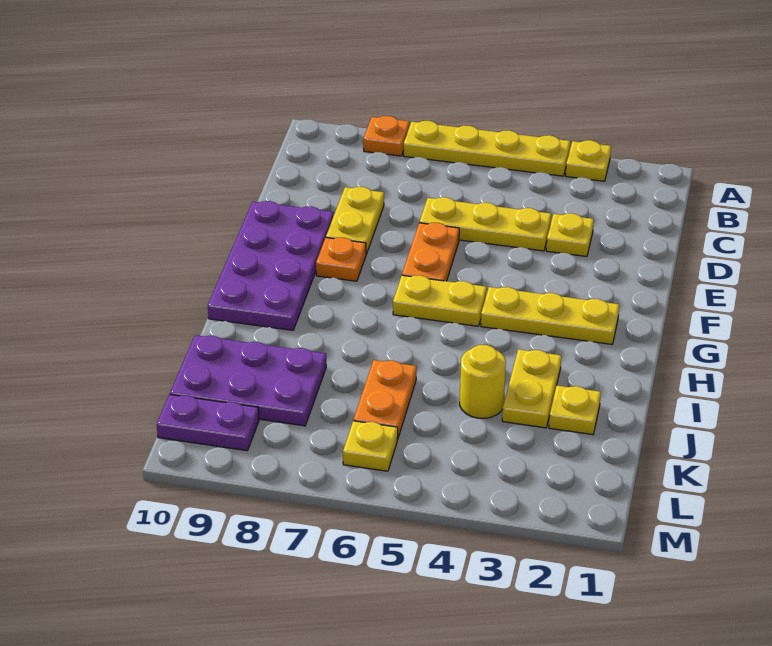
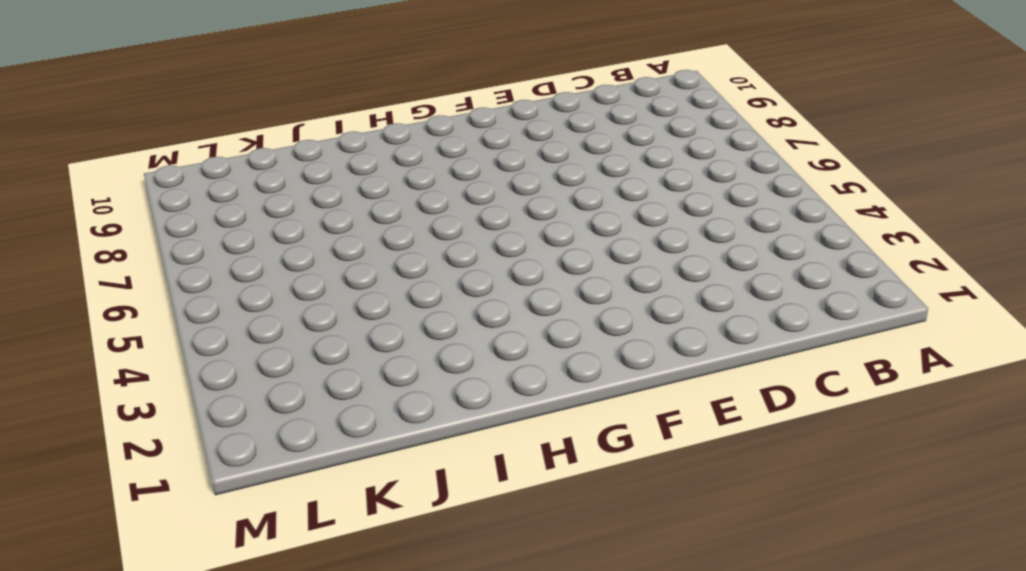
none -> yellow plate A3 level 1
none -> yellow plate A4:A7 level 1
none -> orange plate A8 level 1

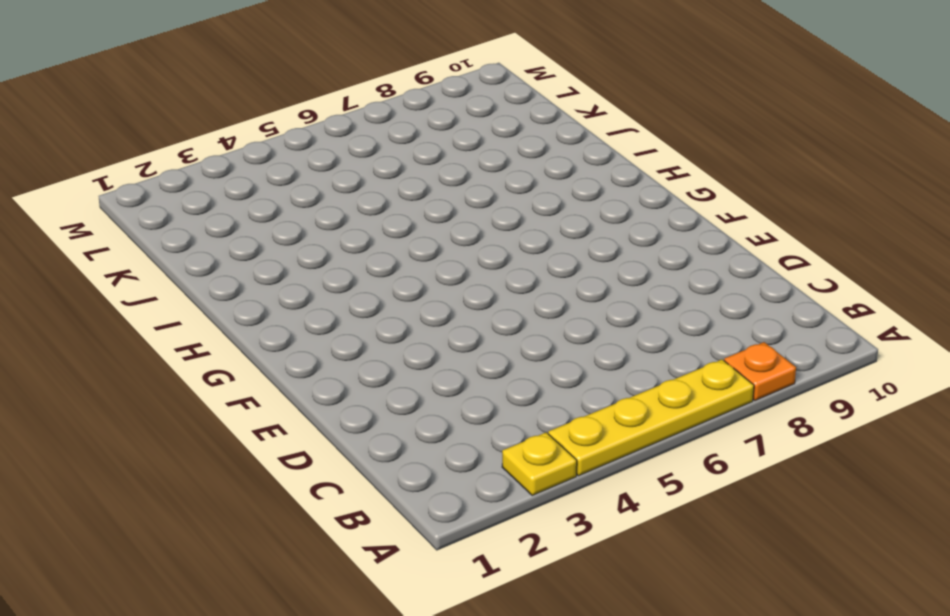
none -> yellow plate D3 level 1
none -> yellow plate D4:D6 level 1
none -> yellow plate D8:E8 level 1

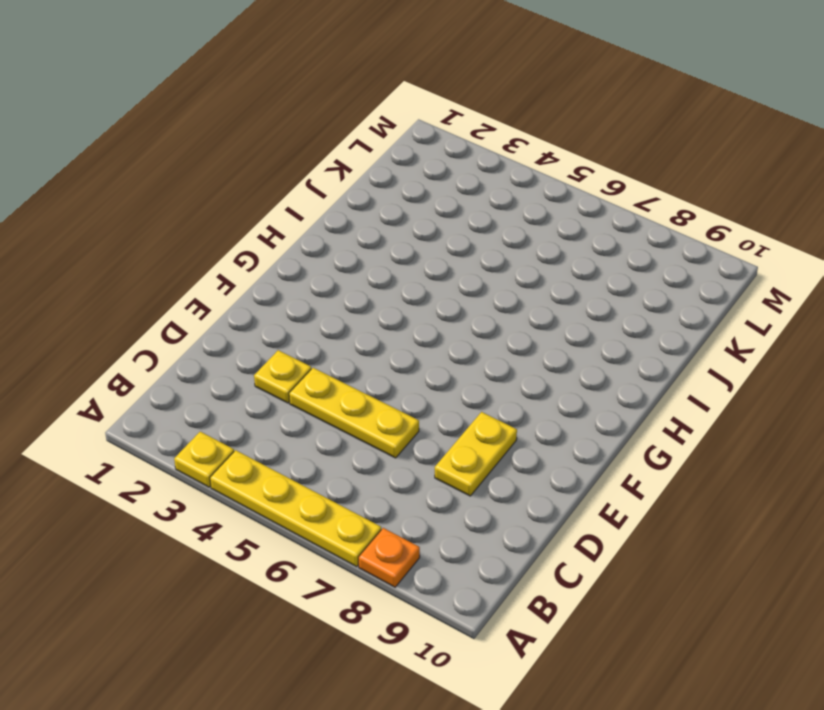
none -> orange plate E6:F6 level 1
none -> purple plate E9:H10 level 1
none -> orange plate F8 level 1

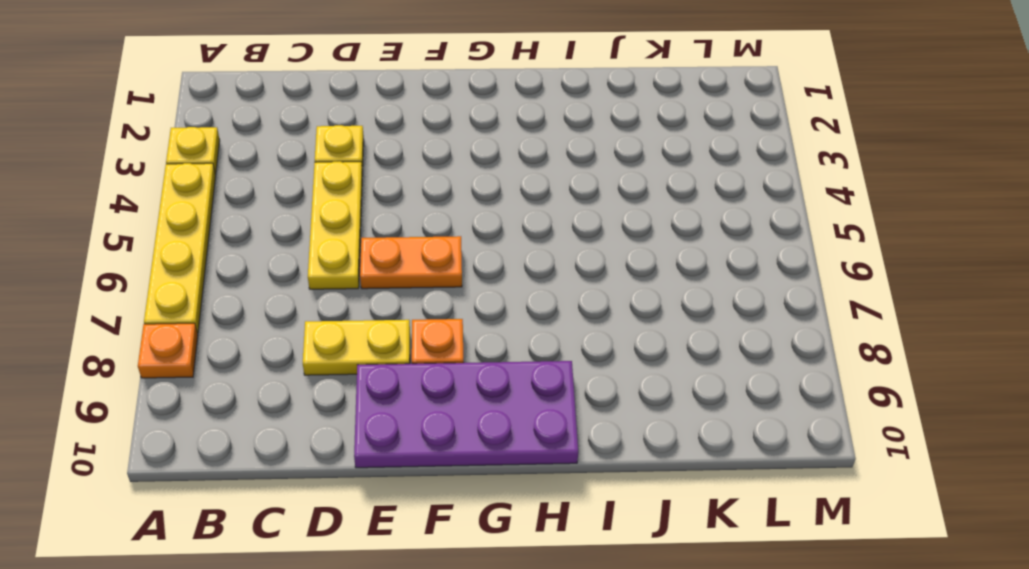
none -> yellow plate G2:G4 level 1
none -> yellow plate G5:G6 level 1
none -> yellow plate I3:J3 level 1

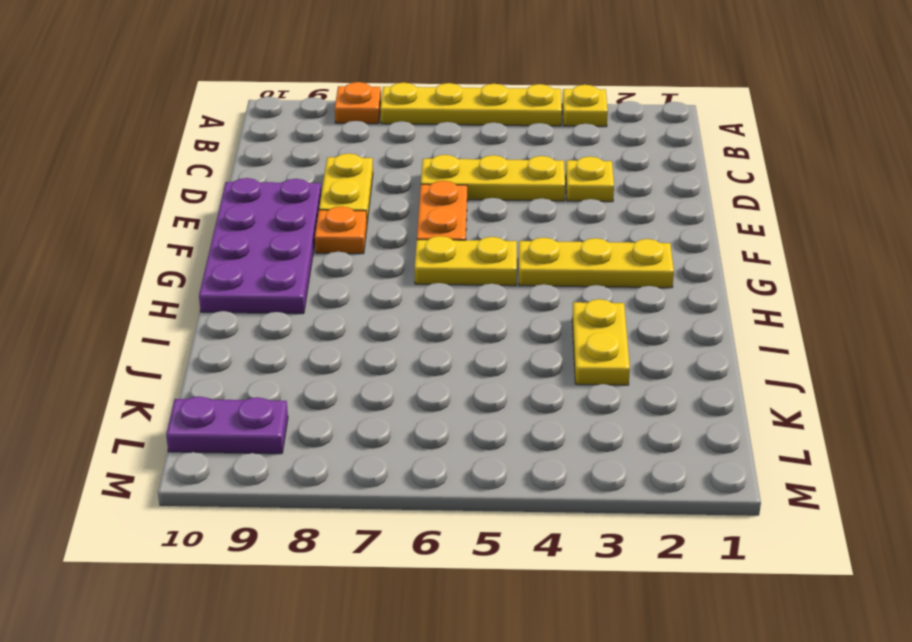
none -> yellow plate J2 level 1
none -> yellow round brick J4 level 1
none -> orange plate J6:K6 level 1

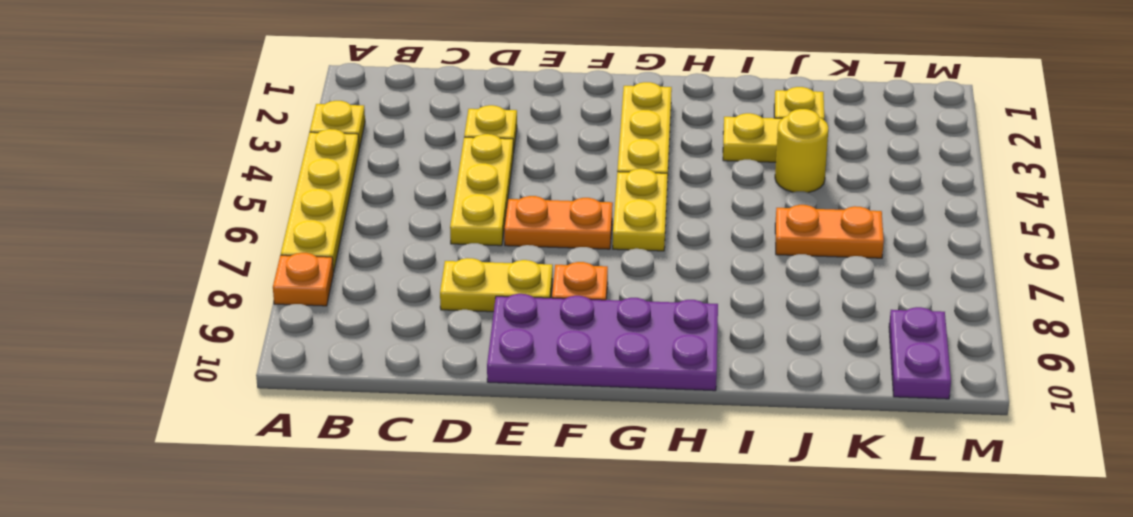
none -> purple plate J8:K10 level 1
none -> yellow plate L6 level 1

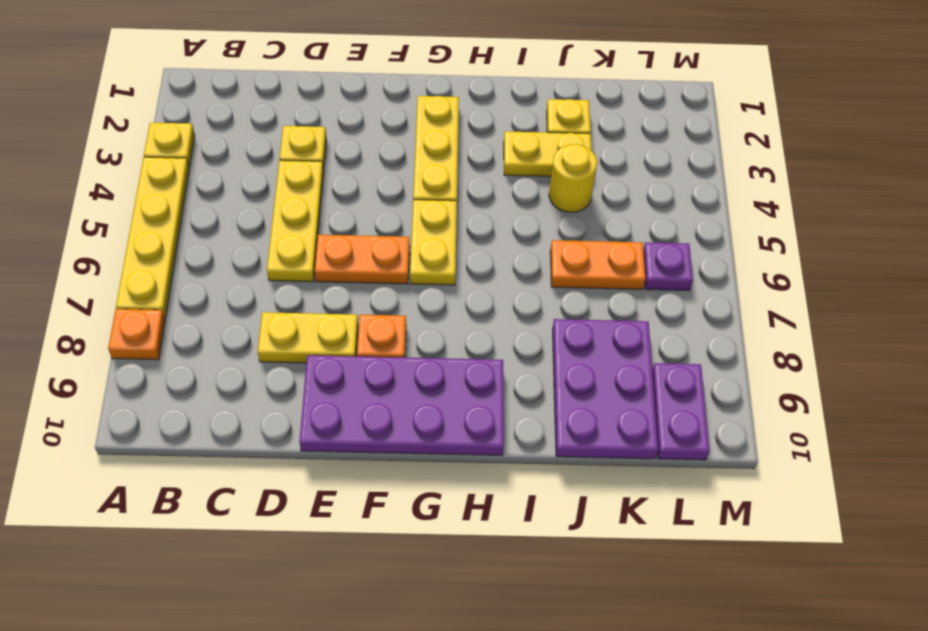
purple plate L6 level 1 -> yellow plate L6 level 1

